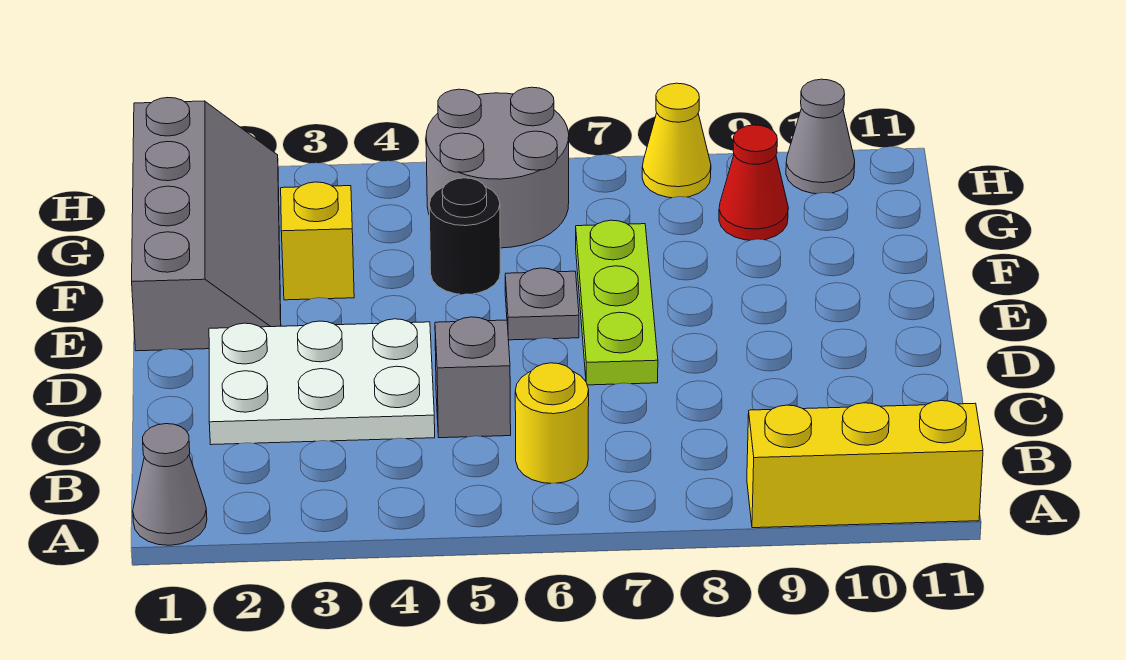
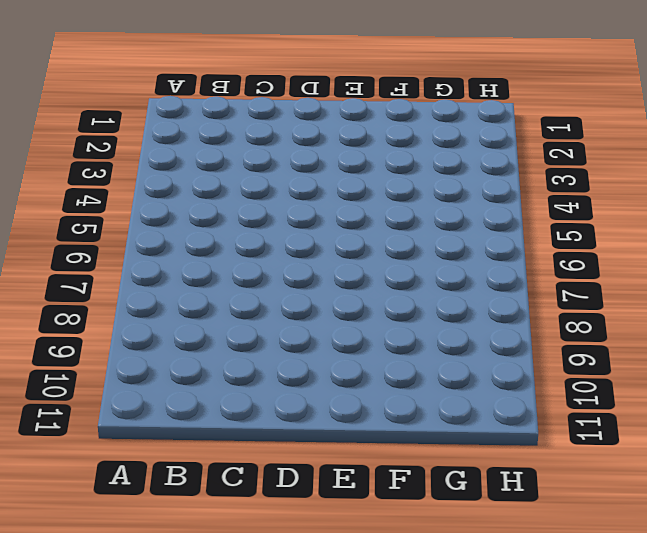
none -> grey cone A1 level 1
none -> yellow brick A9:A11 level 1
none -> yellow round brick B6 level 1

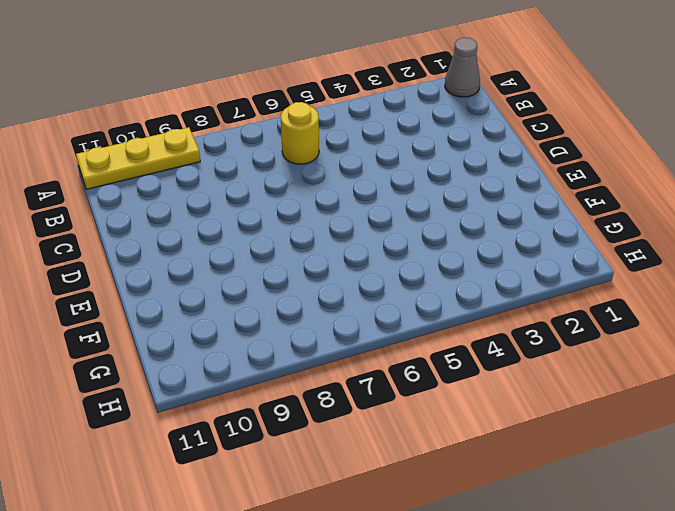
yellow plate A9:A11 level 1 -> yellow brick A9:A11 level 1
none -> white plate C2:D4 level 1
none -> grey brick C5 level 1
none -> lime plate D7:F7 level 1

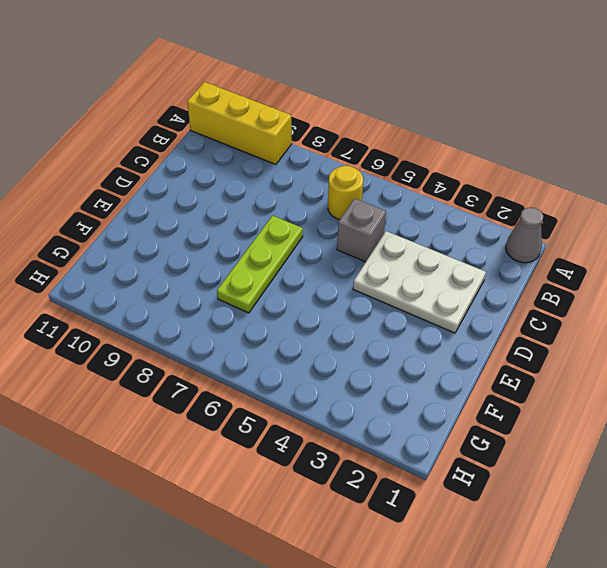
none -> grey slope E1:H2 level 1 top 1
none -> grey plate E6 level 1
none -> yellow brick F3 level 1

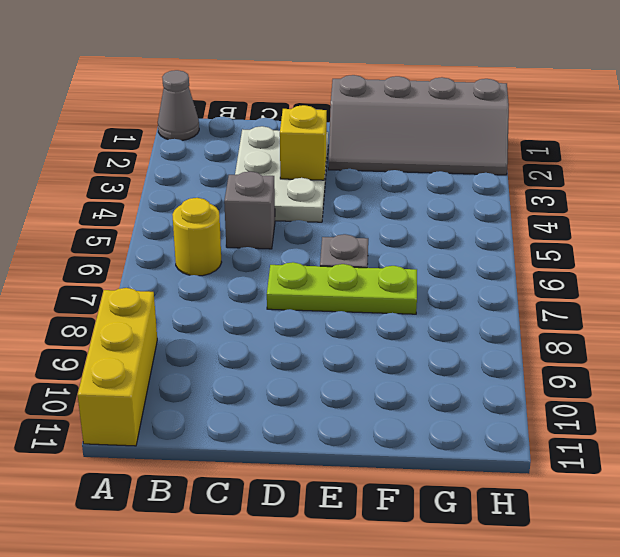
yellow brick D3 level 2 -> yellow brick F3 level 1
none -> black round brick F5 level 1
none -> grey round brick G5:H6 level 1
none -> red cone G9 level 1

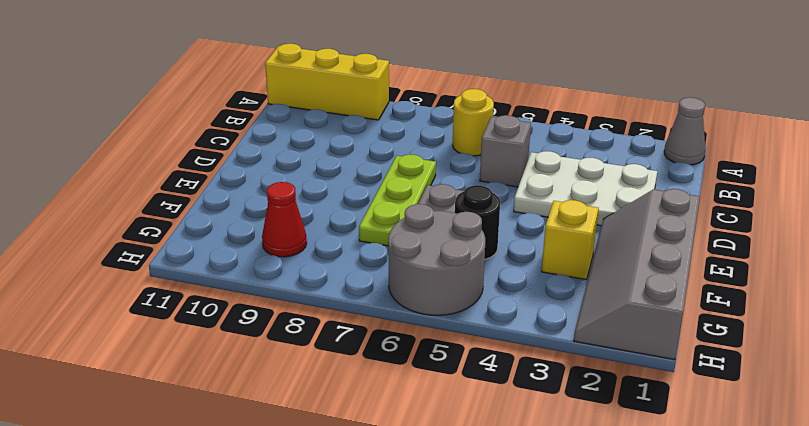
none -> yellow cone H8 level 1
none -> grey cone H10 level 1

